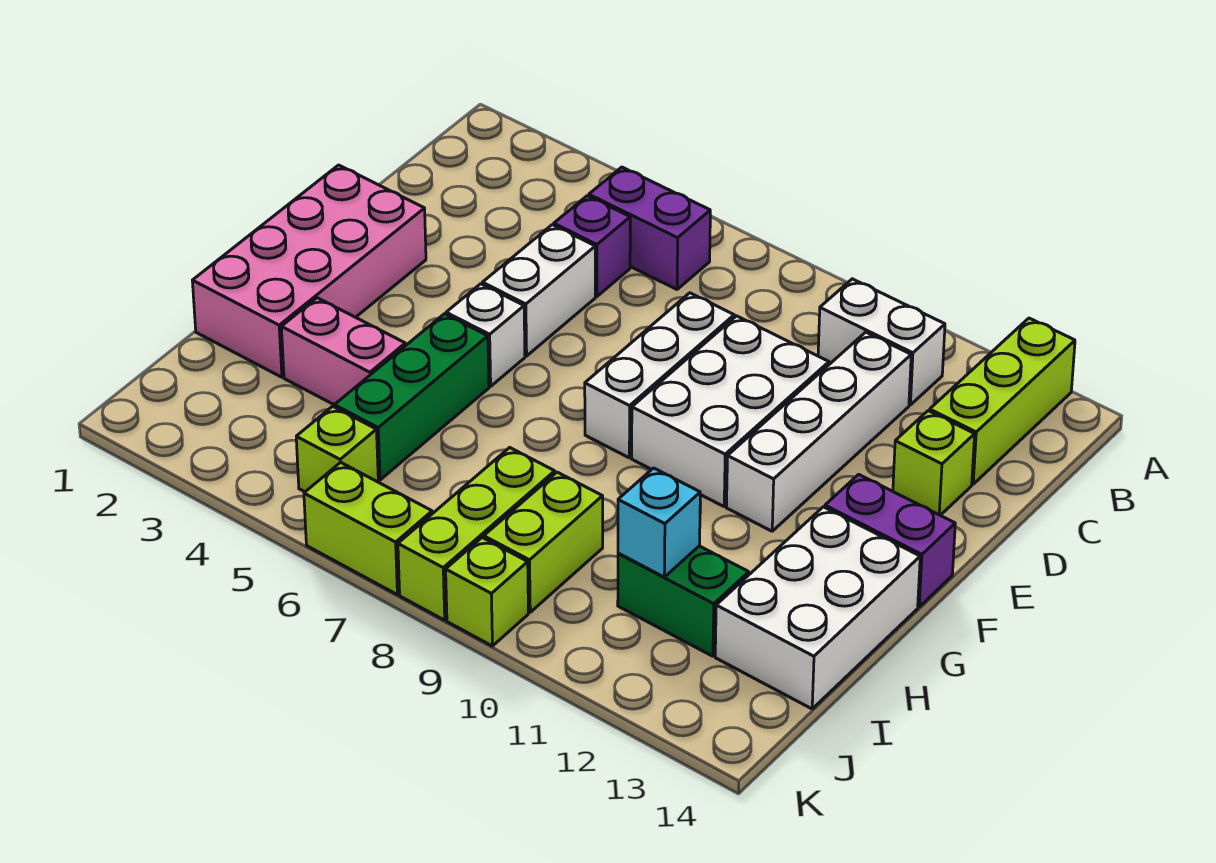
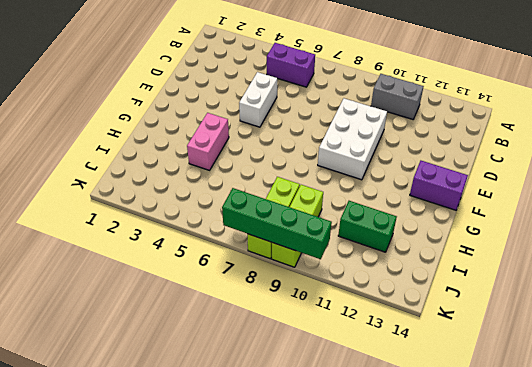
grey brick B10:B11 level 1 -> white brick B10:B11 level 1
pink brick G4:H4 level 1 -> pink brick H3:H4 level 1
green brick K7:K10 level 2 -> none
none -> lime brick A13:C13 level 1
none -> purple brick C5 level 1
none -> white brick C11:F11 level 1

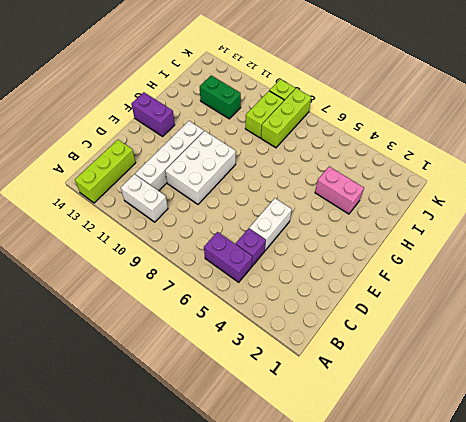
none -> white brick D8:F8 level 1
none -> lime brick D13 level 1
none -> pink brick E1:H2 level 1

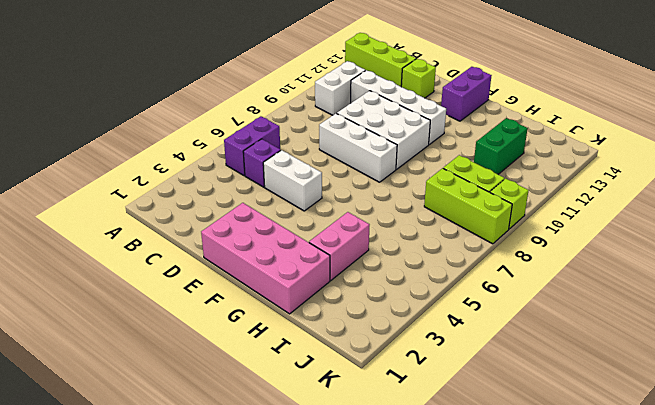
none -> white brick F5 level 1
none -> green brick G5:I5 level 1
none -> white brick G13:I14 level 1

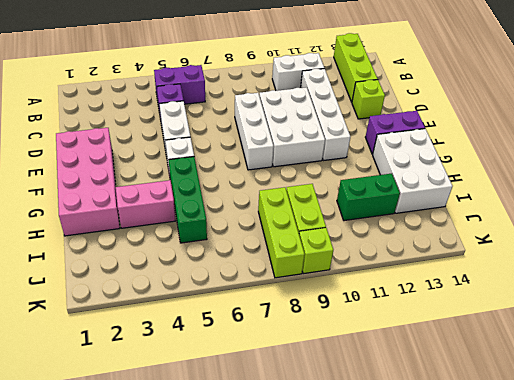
none -> lime brick J5 level 1
none -> lime brick K6:K7 level 1
none -> cyan brick I11 level 2

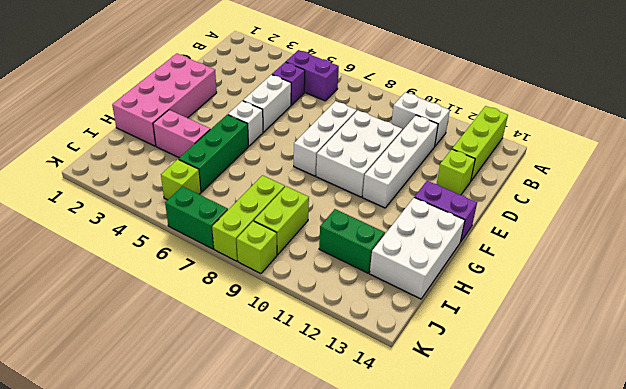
green brick K6:K7 level 1 -> lime brick K6:K7 level 1
none -> cyan brick I11 level 2

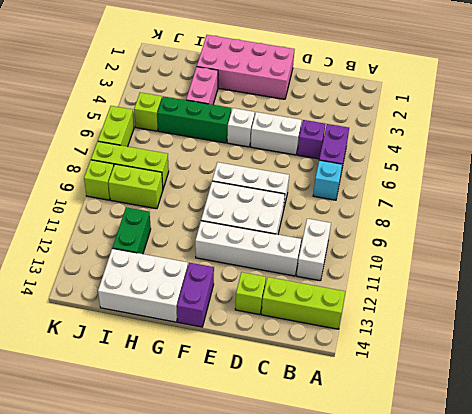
cyan brick B7 level 1 -> cyan brick I11 level 2

